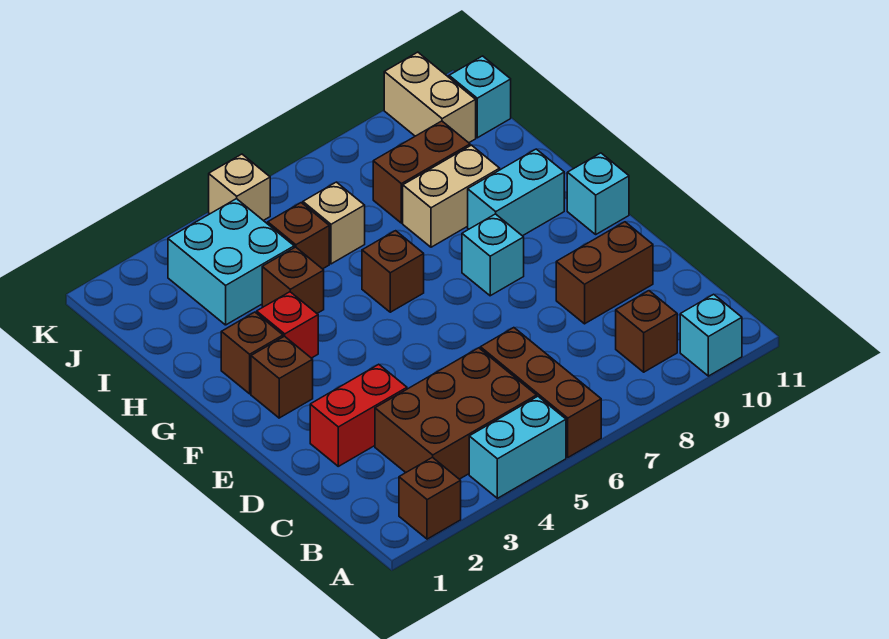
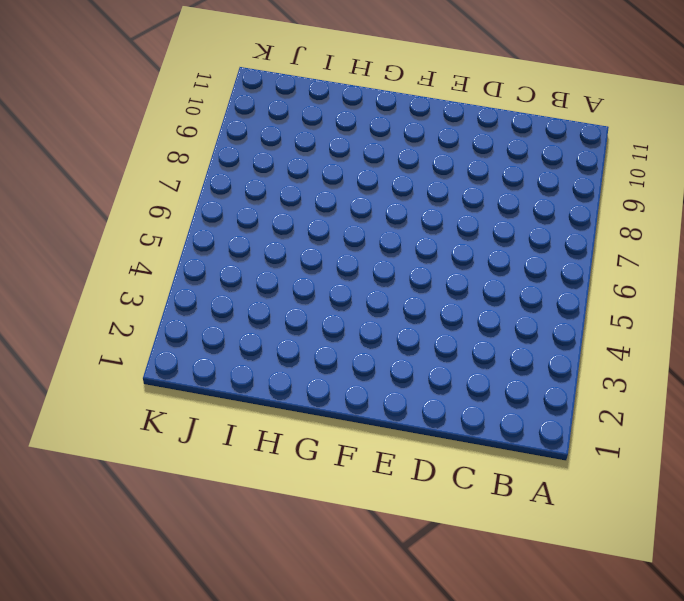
none -> brown brick A2 level 1
none -> cyan brick A4:A5 level 1
none -> brown brick A6:C6 level 1

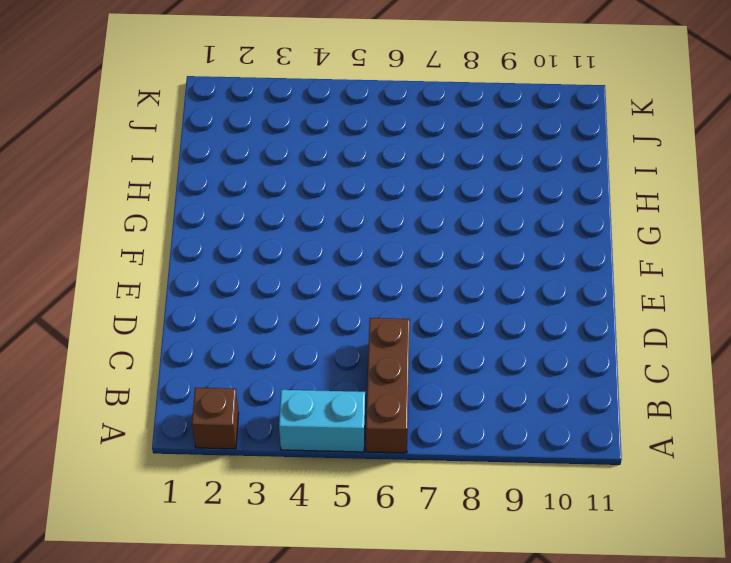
none -> cyan brick A10 level 1
none -> brown brick B3:C5 level 1
none -> brown brick B9 level 1

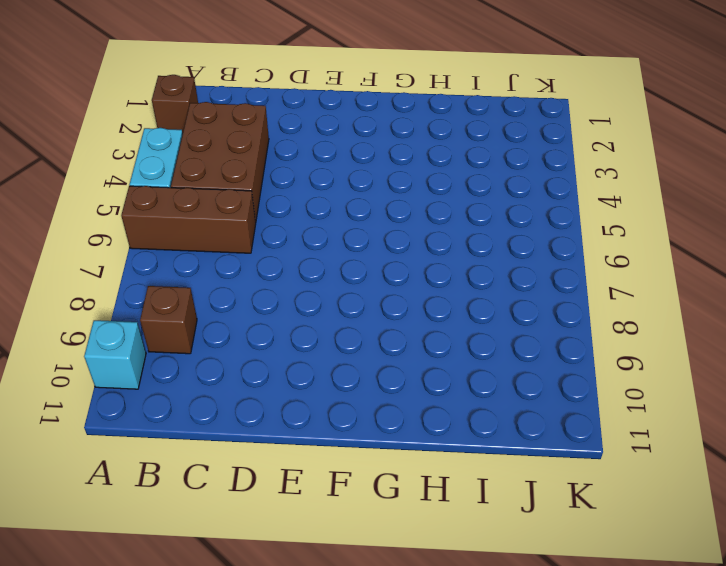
none -> red brick D2:D3 level 1
none -> brown brick D9:D10 level 1
none -> brown brick F2 level 1

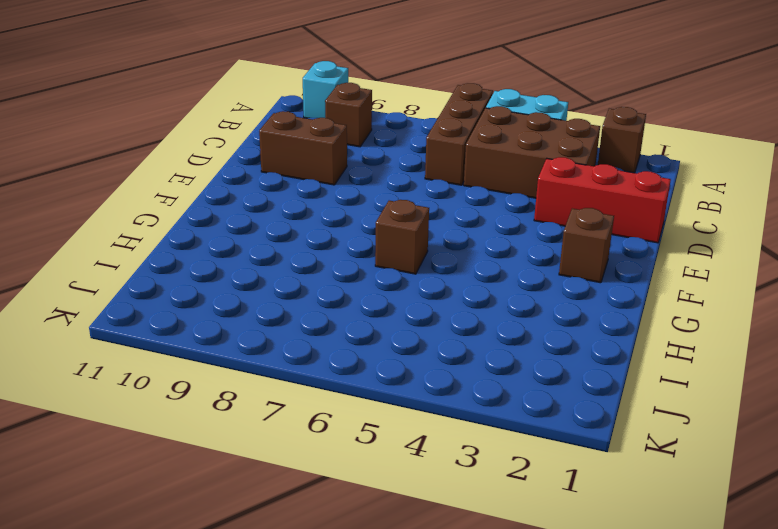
red brick D1:D3 level 1 -> red brick D2:D3 level 1
none -> cyan brick F8 level 1
none -> cyan brick F11 level 1
none -> brown brick G2 level 1

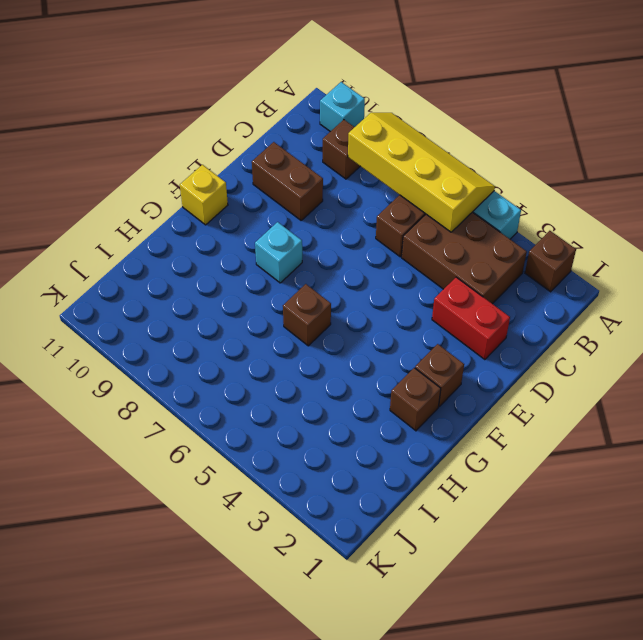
yellow slope A5:B8 level 2 top B -> none
yellow brick F11 level 1 -> cyan brick F11 level 1
none -> red brick G3 level 1
none -> cyan brick G9:G10 level 1
none -> brown brick H4 level 1

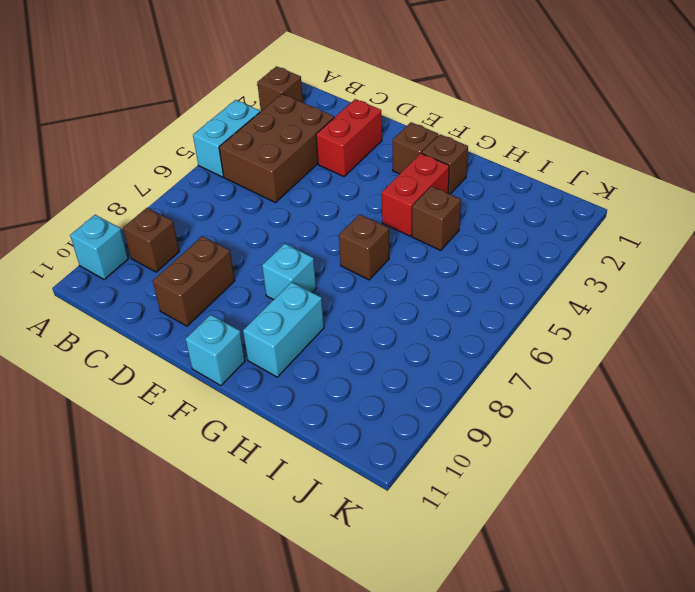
red brick G3:G4 level 1 -> red brick G3 level 1
none -> brown brick A6:C6 level 1
none -> tan brick H8:H9 level 1
none -> cyan brick I3:J4 level 1

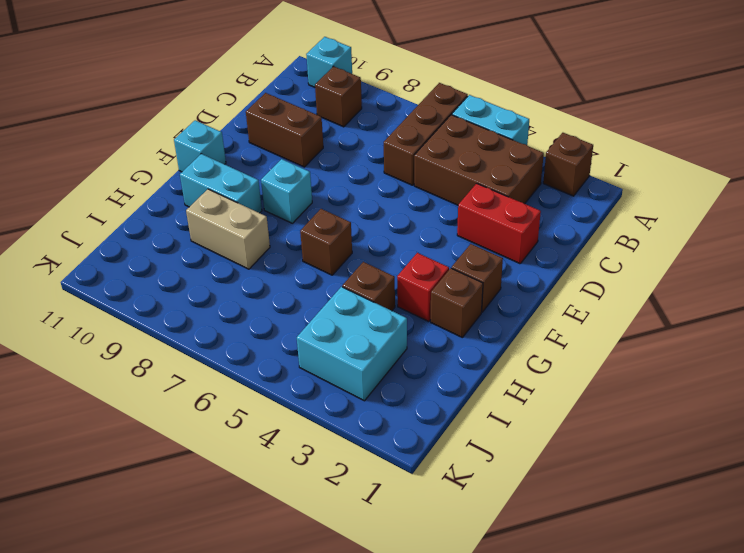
none -> brown brick I5 level 1
none -> tan brick I6 level 1
none -> brown brick I8:I9 level 1

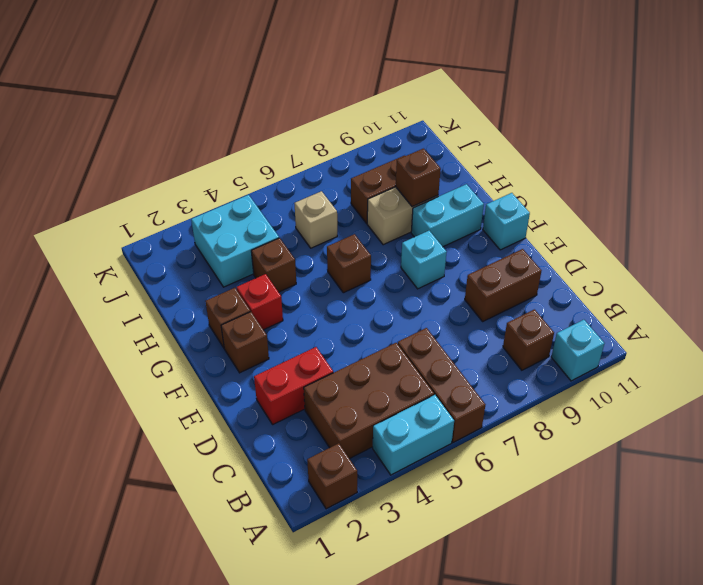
brown brick H9 level 2 -> brown brick I5 level 1
none -> tan brick J10:K10 level 1
none -> cyan brick J11 level 1
none -> tan brick K5 level 1

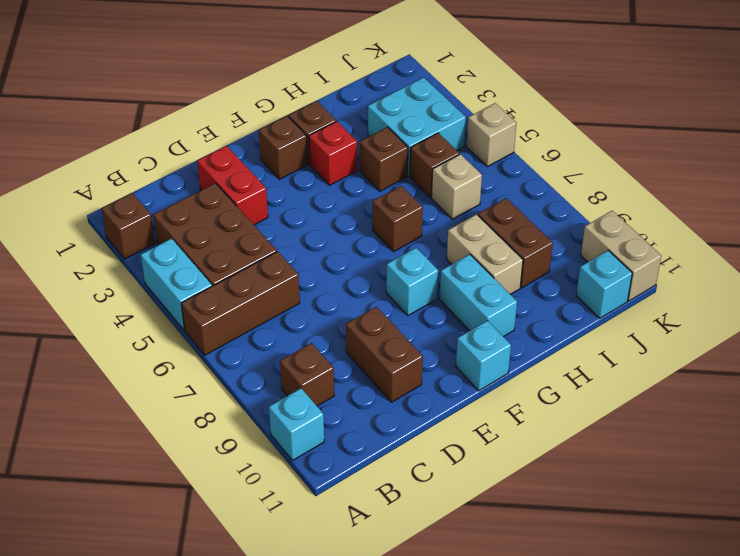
tan brick K10:K11 level 1 -> tan brick J10:K10 level 1

